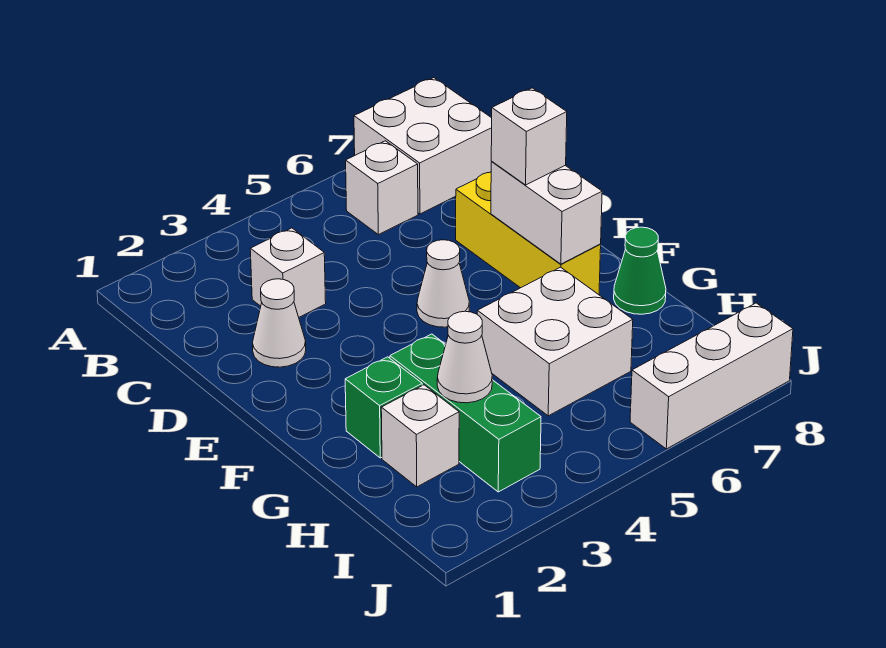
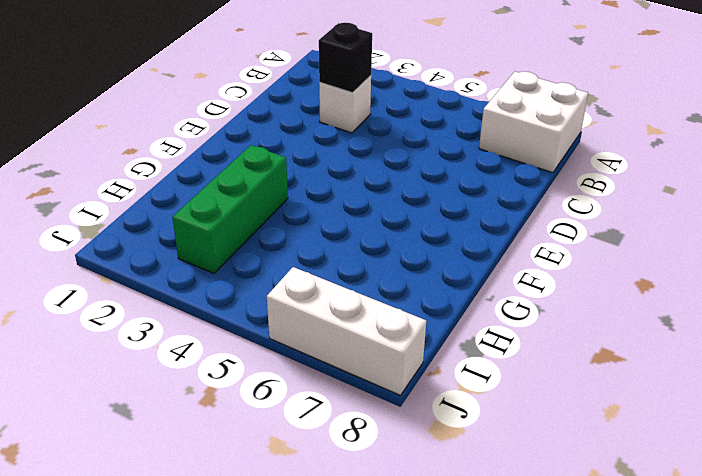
black brick C3 level 2 -> none
none -> white brick B6 level 1
none -> white cone D2 level 1
none -> yellow brick D7:F7 level 1

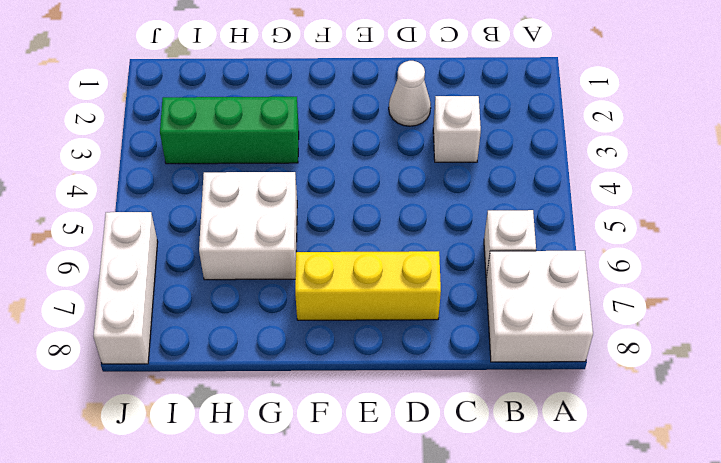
none -> white cone E5 level 1
none -> green brick G2 level 1
none -> green cone G8 level 1

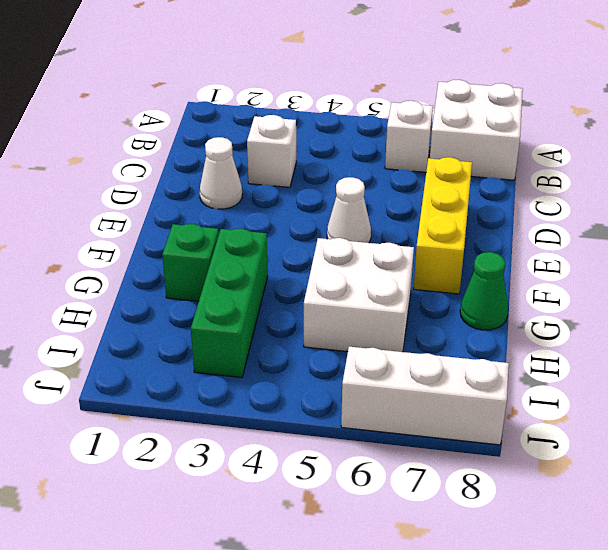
none -> white brick H2 level 1
none -> white brick E7:F7 level 2
none -> white cone H3 level 2

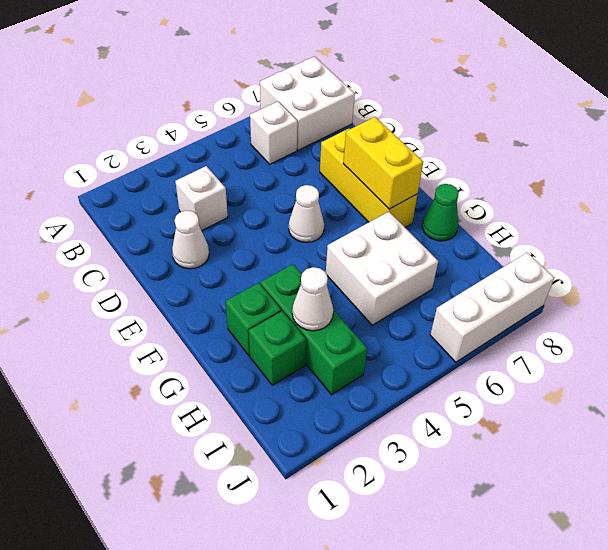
yellow brick E7:F7 level 2 -> white brick E7:F7 level 2
green brick H2 level 1 -> white brick H2 level 1
none -> white brick E7 level 3

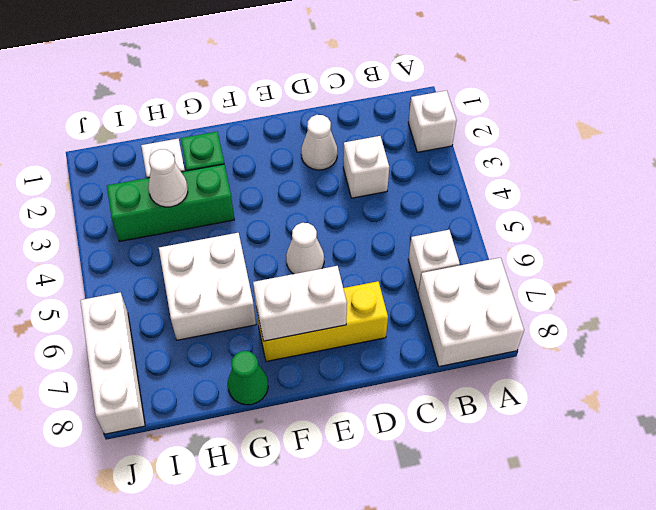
white brick A2 level 1 -> white brick E7 level 3

